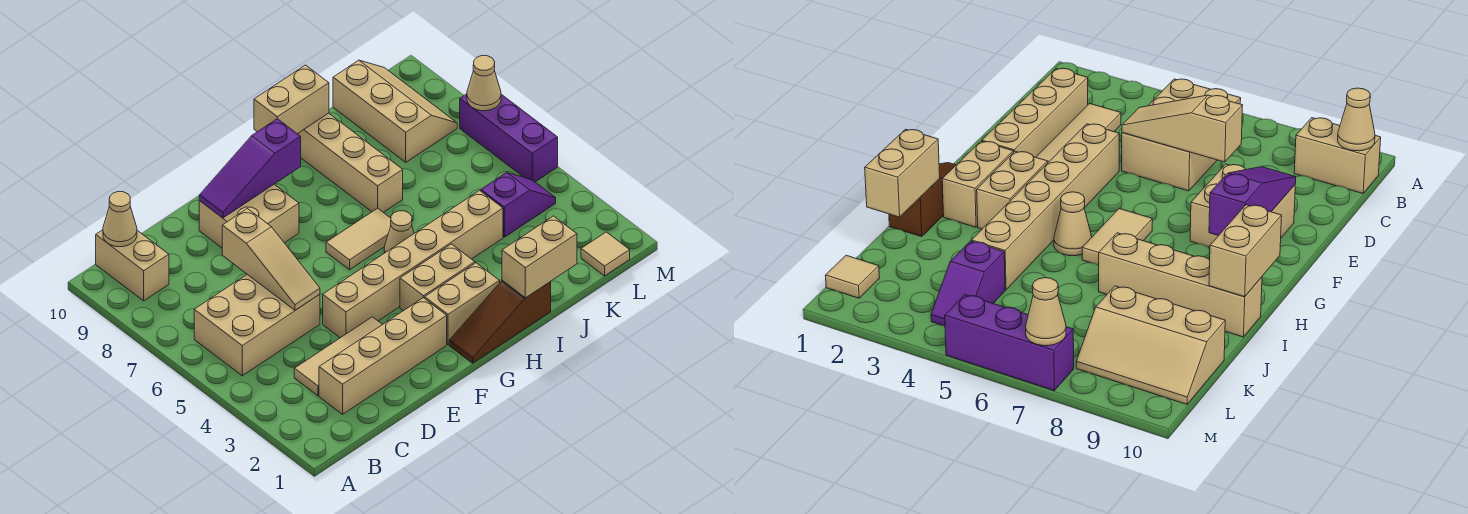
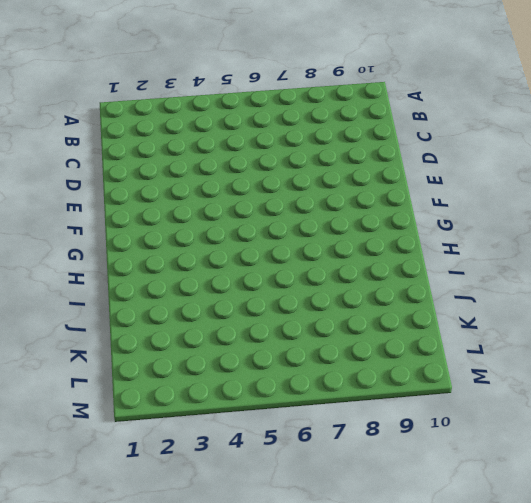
none -> tan brick B5:D6 level 1
none -> tan brick B9:B10 level 1
none -> tan brick C2:F2 level 1

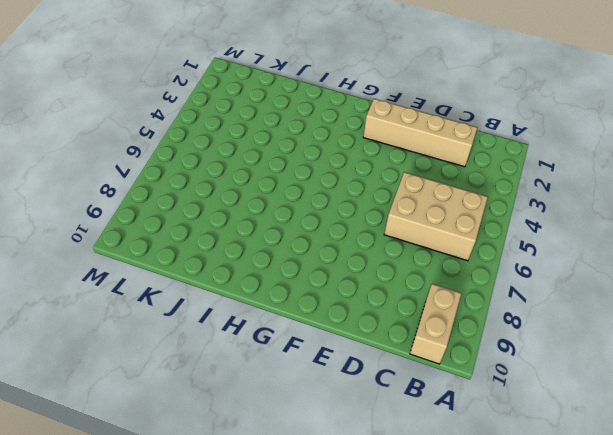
none -> tan tile C3:E3 level 1
none -> tan brick E4:J4 level 1
none -> tan brick E8:F9 level 1

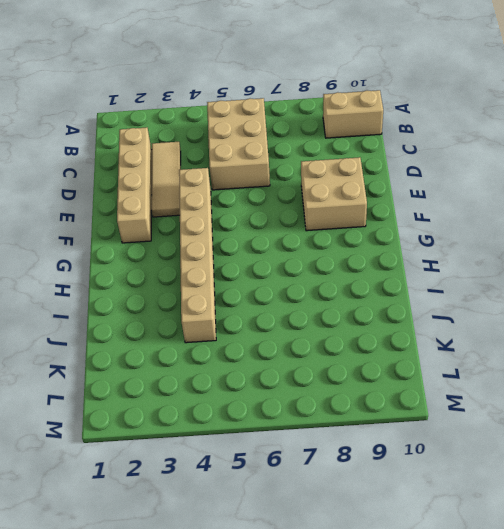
none -> brown slope G1:I1 level 1 top I
none -> tan brick G2:H2 level 1
none -> tan brick G3:H3 level 1

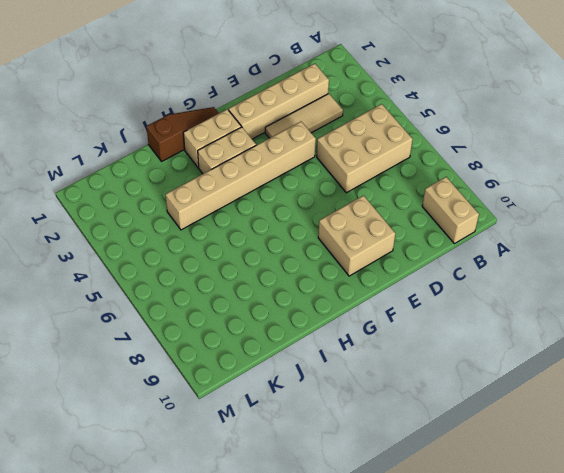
none -> tan tile G6:H6 level 1
none -> tan cone H5 level 1
none -> tan brick I7:I10 level 1

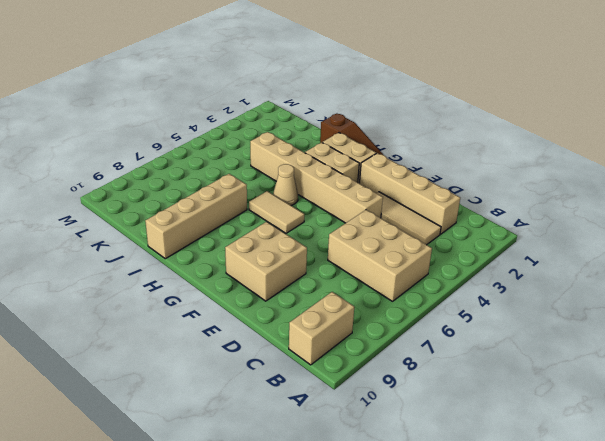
none -> purple slope K4:L4 level 1 top K
none -> tan slope K8:L10 level 1 top K
none -> tan tile L1 level 1

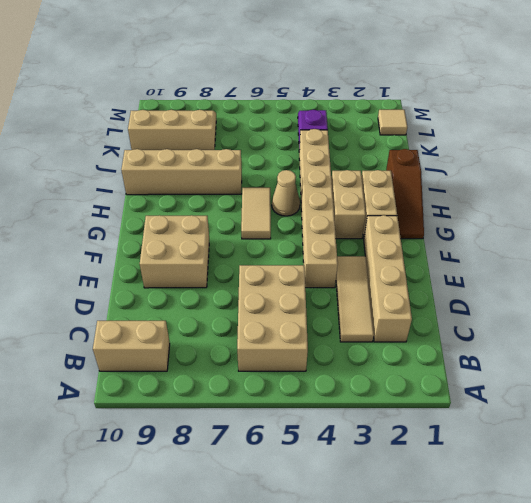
none -> purple brick M5:M7 level 1
none -> tan cone B10 level 2
none -> tan slope D5:D7 level 2 top 7

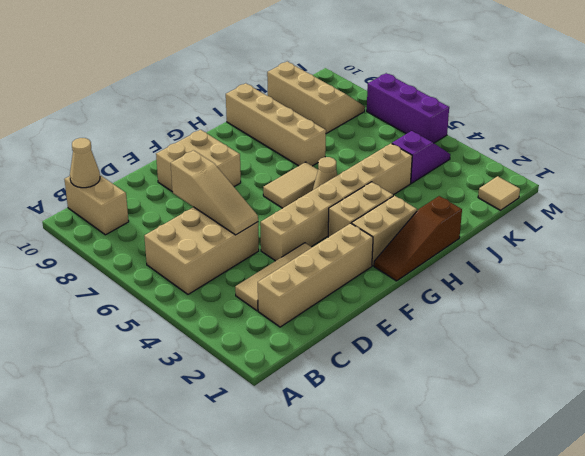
none -> purple slope E9:G9 level 2 top G
none -> tan brick H10:I10 level 2
none -> tan brick I1:J1 level 2

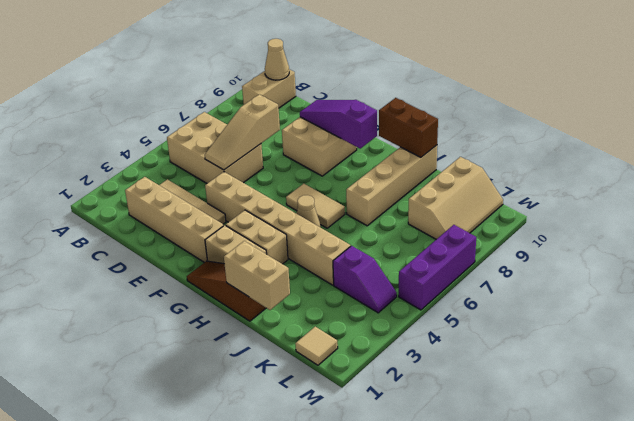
brown brick H10:I10 level 2 -> tan brick H10:I10 level 2
none -> tan cone M7 level 2

